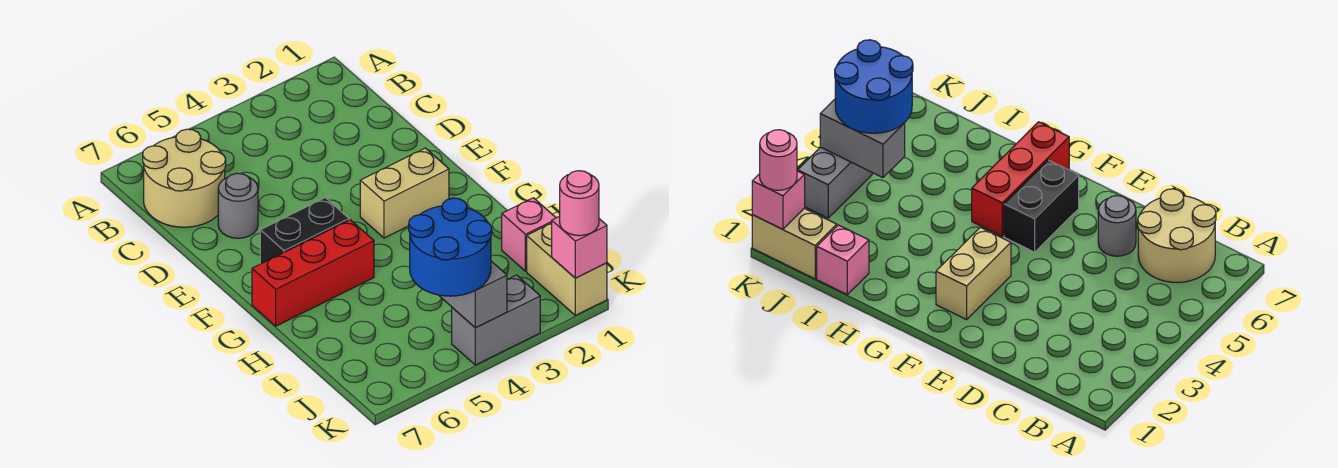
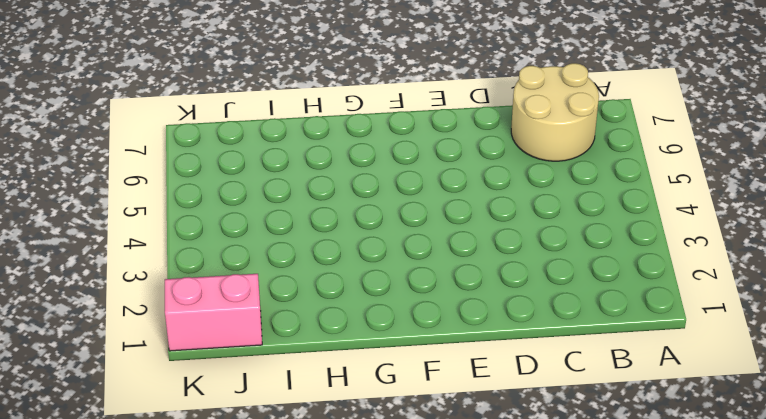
pink brick J1:K1 level 1 -> tan brick J1:K1 level 1
none -> grey round brick D6 level 1
none -> tan brick F2:F3 level 1
none -> black brick F5:F6 level 1

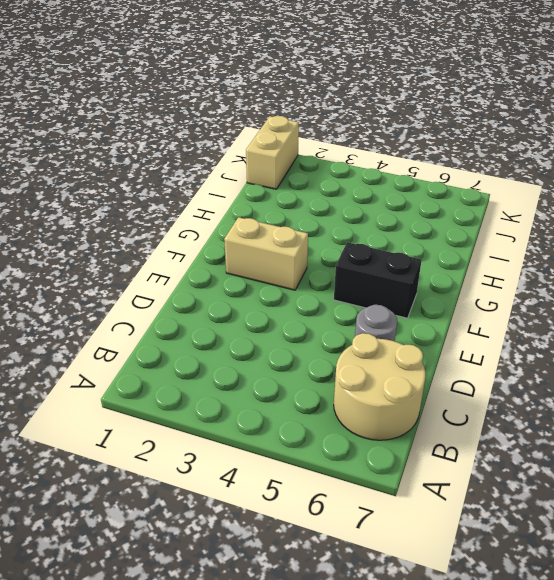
none -> red brick G5:G7 level 1
none -> pink brick I1 level 1
none -> grey brick K3:K4 level 1

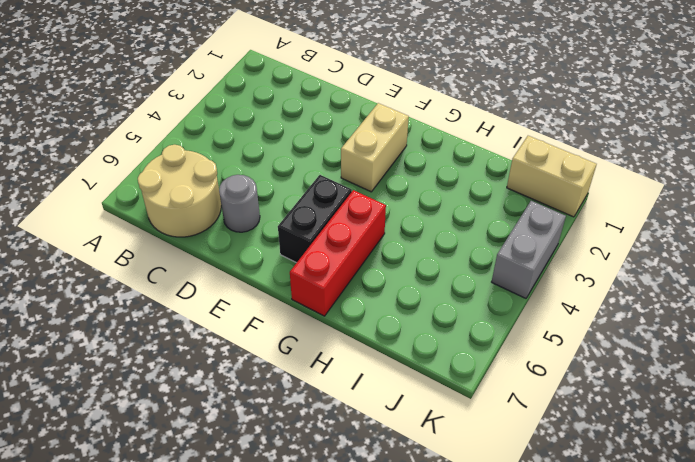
none -> pink brick I1 level 1
none -> grey brick J4:K4 level 2
none -> pink brick K1 level 2

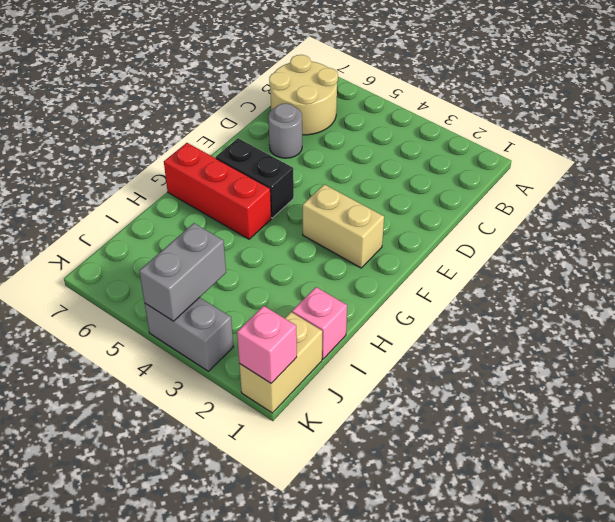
none -> blue round brick J4:K5 level 3
none -> pink round brick K1 level 3

